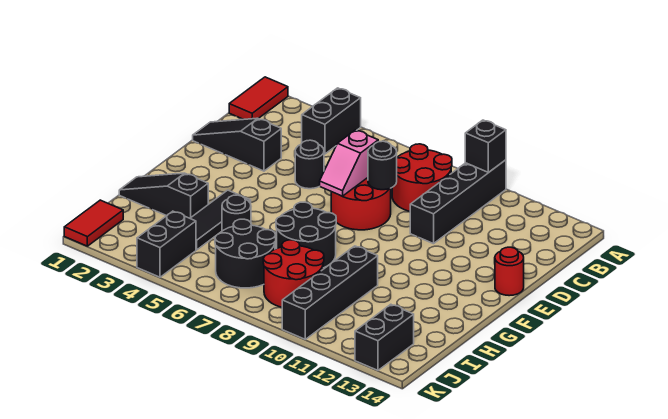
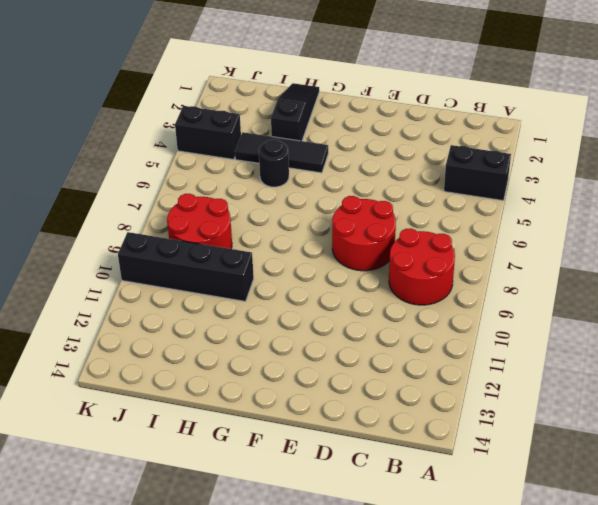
none -> red tile A1:B1 level 1
none -> black brick A10:D10 level 1
none -> black slope D1:D3 level 1 top 3

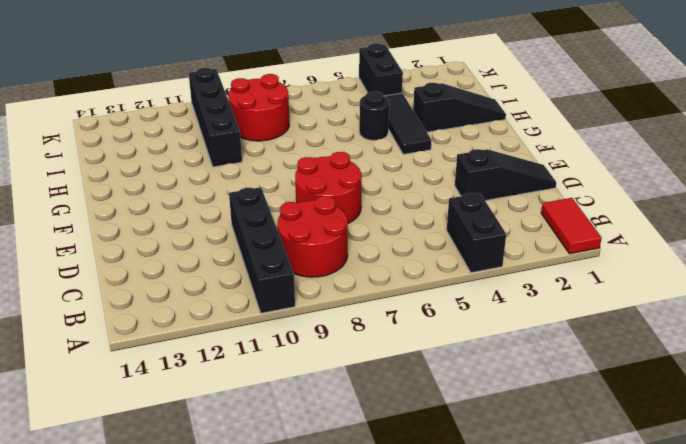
none -> black round brick D5 level 1
none -> red round brick E14 level 1
none -> black round brick G7:H8 level 1

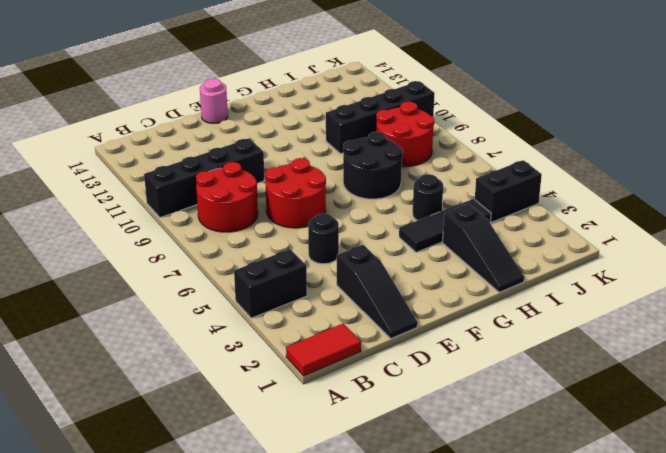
pink round brick E14 level 1 -> red round brick E14 level 1
none -> black round brick I6:J7 level 1
none -> red tile J1:K1 level 1
none -> black brick J13:K13 level 1

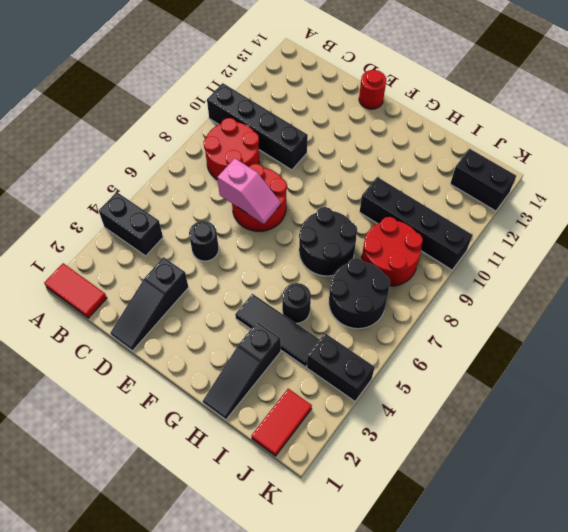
red tile J1:J2 level 1 -> red tile J1:K1 level 1
none -> black brick A10 level 2
none -> black round brick D8 level 2

